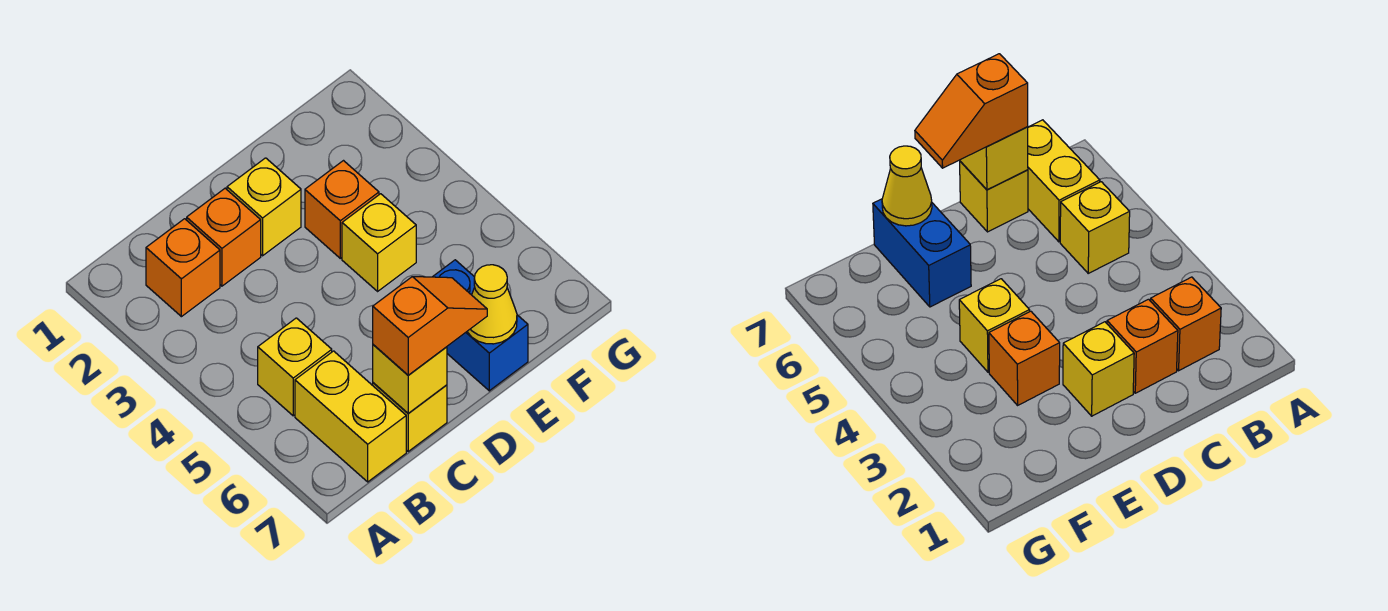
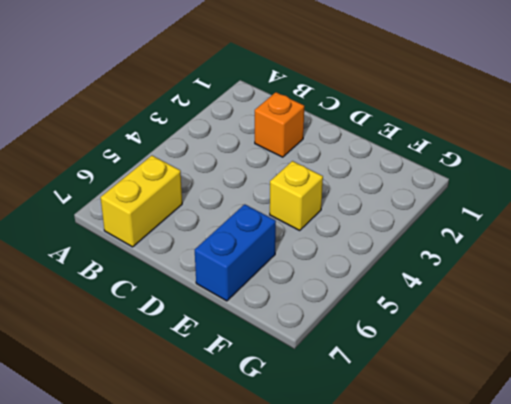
none -> orange brick B2 level 1
none -> yellow brick B5 level 1
none -> yellow brick C7 level 1

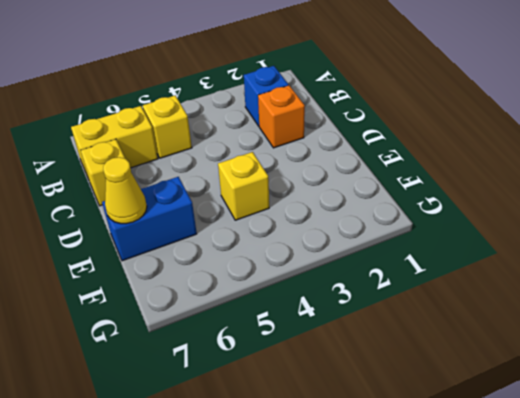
blue brick B2 level 1 -> orange brick B2 level 1
none -> yellow brick D2 level 1
none -> orange brick E3 level 1
none -> yellow brick C7 level 2

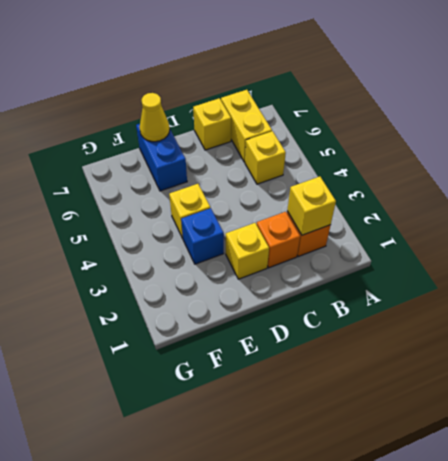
yellow brick B2 level 2 -> yellow brick C7 level 2
blue brick E3 level 1 -> orange brick E3 level 1
none -> orange slope C7:D7 level 3 top C

